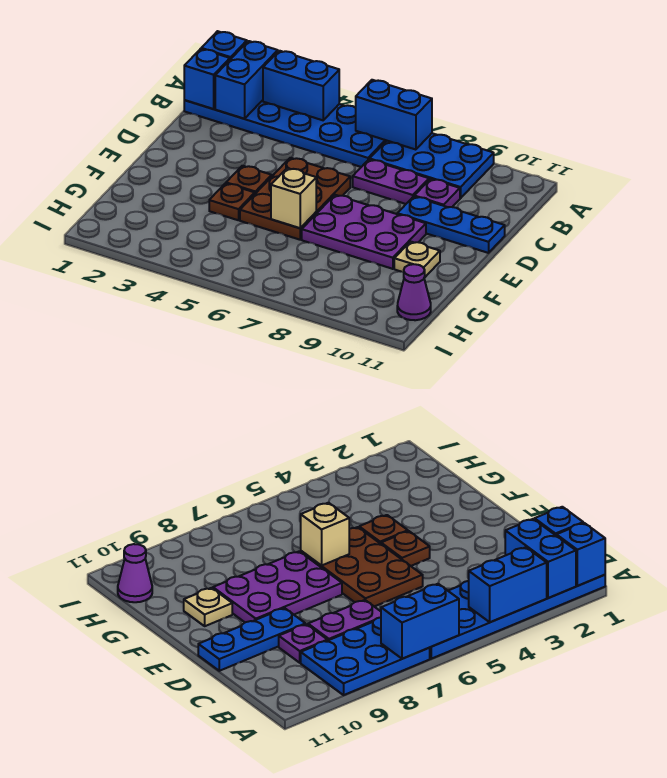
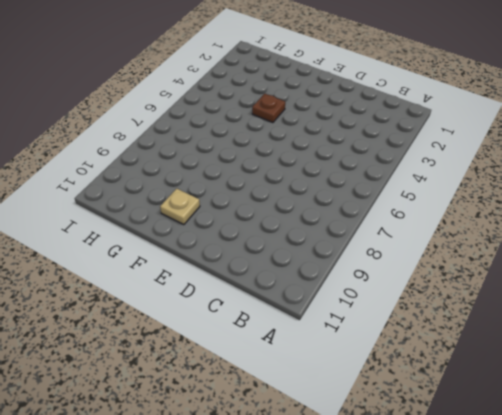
none -> blue plate A1:B6 level 1
none -> blue plate A7:B9 level 1
none -> purple plate C7:C8 level 1

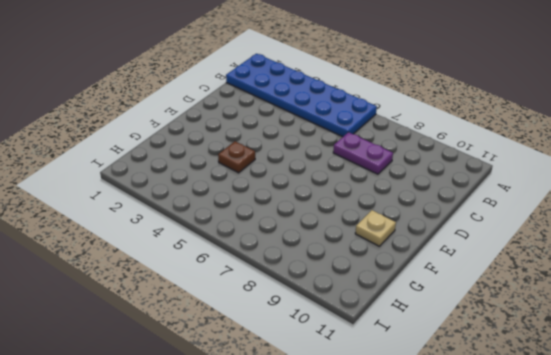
none -> blue plate A7:B9 level 1
none -> purple plate C9 level 1
none -> brown plate D5:F6 level 1

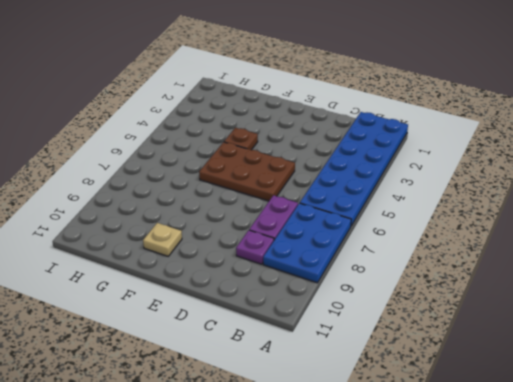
none -> blue plate D9:D11 level 1
none -> brown plate E4 level 1
none -> purple plate E7:F9 level 1

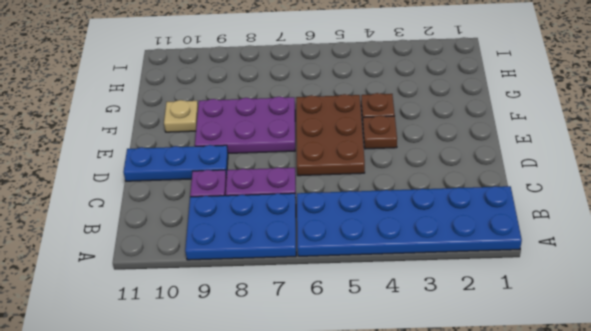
none -> purple cone H11 level 1
none -> blue brick A1 level 2
none -> blue brick A2:B2 level 2

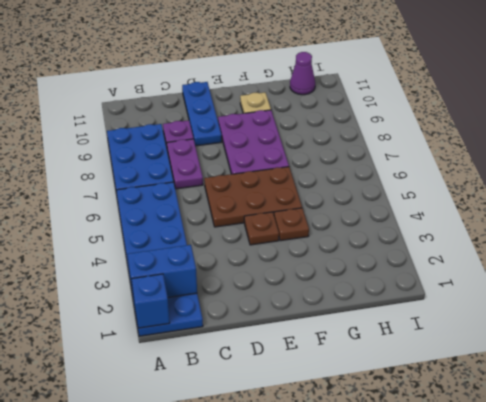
none -> blue brick A3:A4 level 2
none -> blue brick A6:A7 level 2
none -> blue brick B1 level 2

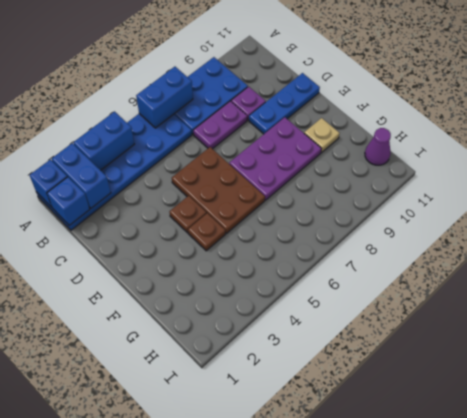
none -> tan brick F6 level 2

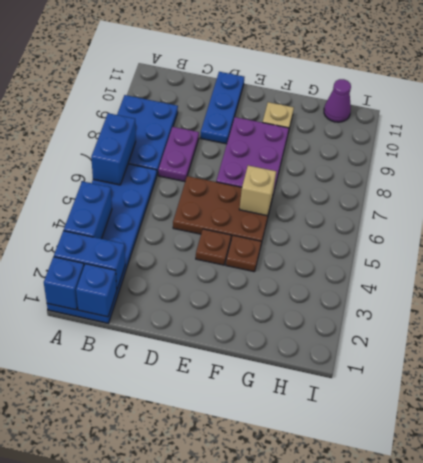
none -> purple plate C9 level 1

